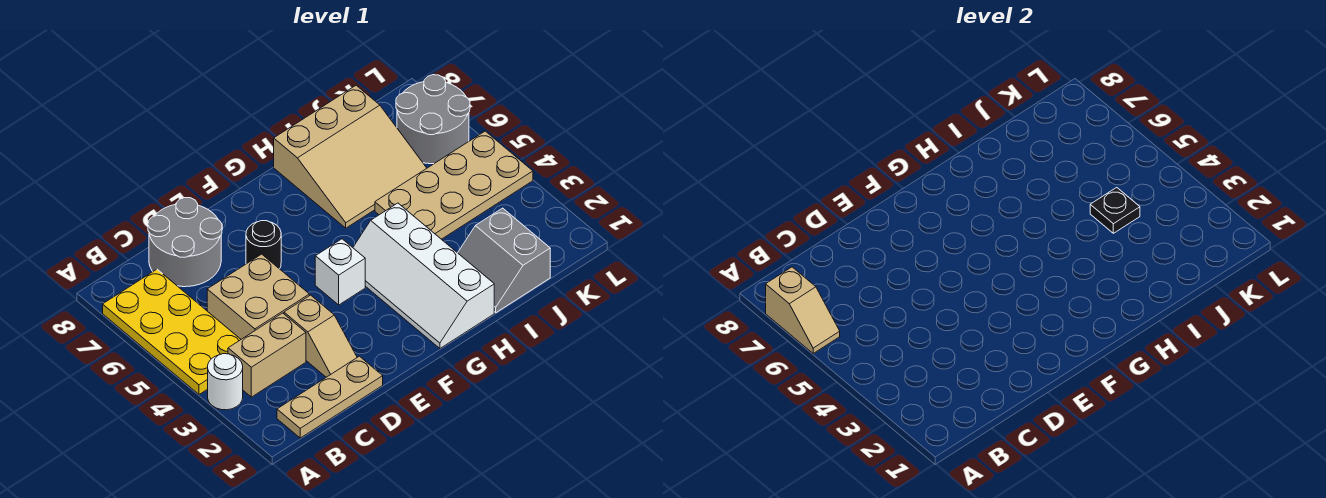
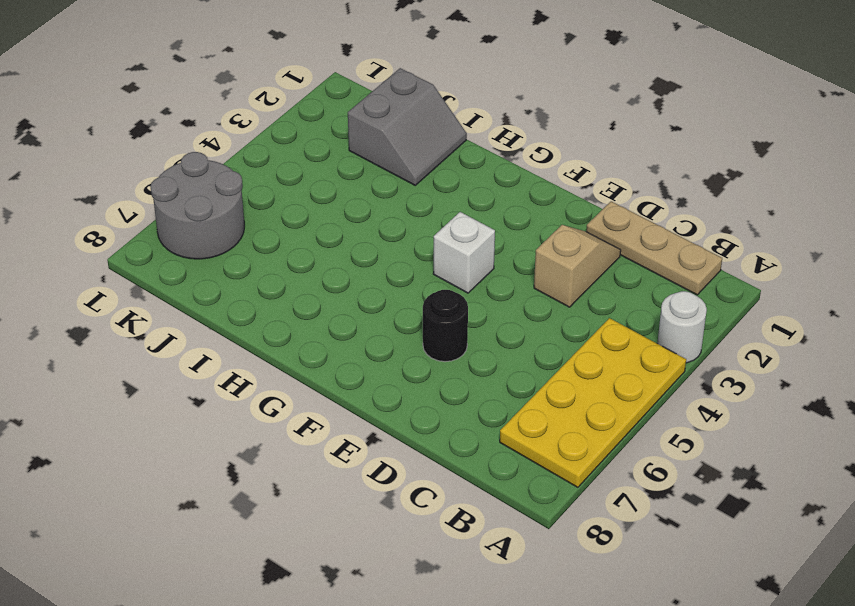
none -> tan brick B3:C3 level 1
none -> tan brick C4:D5 level 1
none -> grey round brick C7:D8 level 1

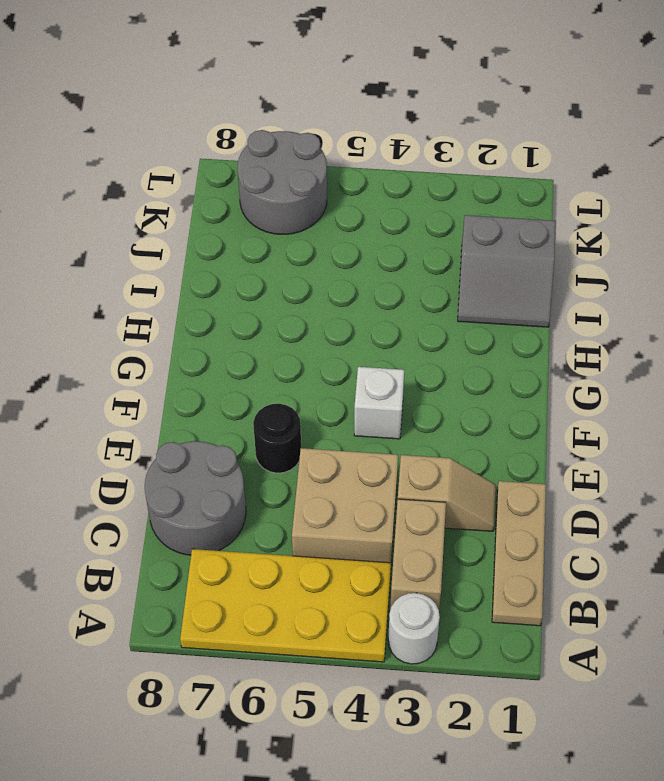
none -> white slope G1:H4 level 1 top H
none -> tan slope H6:J8 level 1 top 8
none -> tan plate I4:L5 level 1

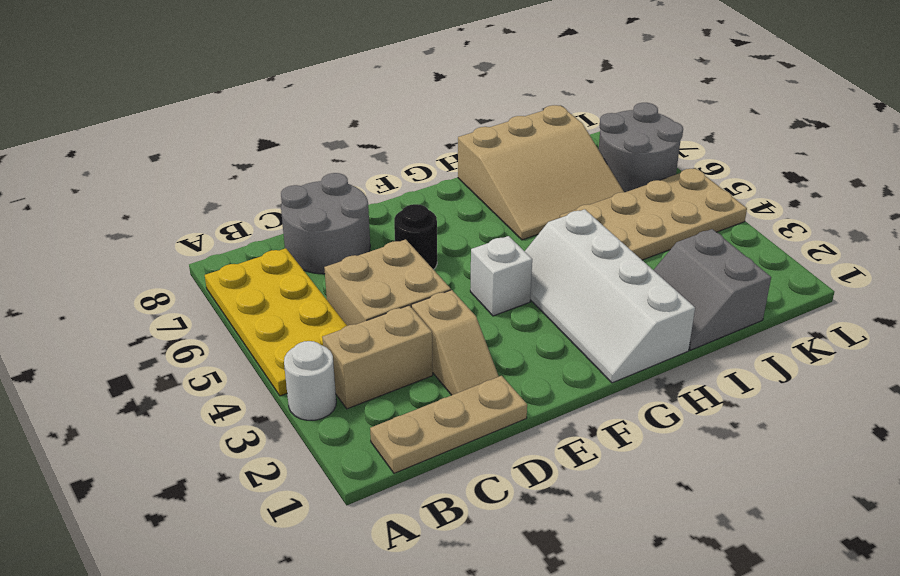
none -> tan slope A6:A7 level 2 top 7
none -> black plate J4 level 2

